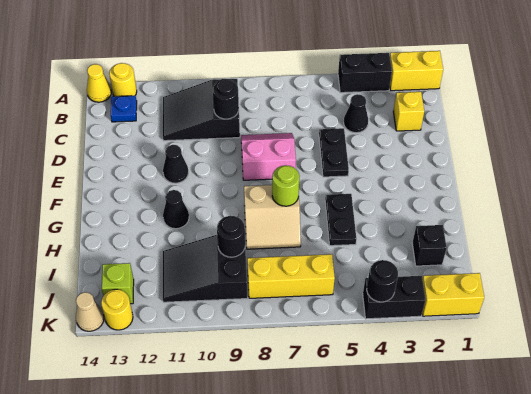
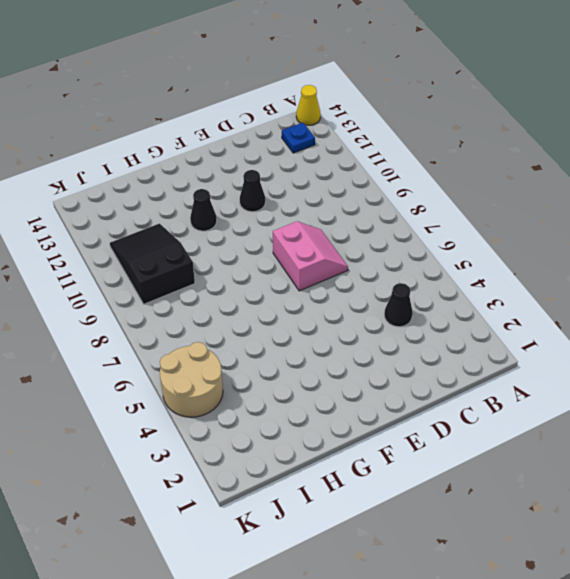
tan round brick J4:K5 level 1 -> black brick K3:K4 level 1
none -> yellow brick A1:A2 level 1
none -> black brick A3:A4 level 1
none -> yellow round brick A13 level 1

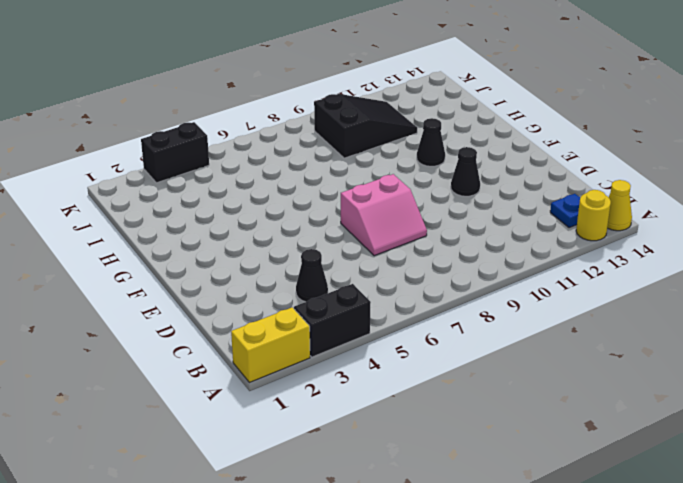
none -> black slope B9:C11 level 1 top 9
none -> yellow brick C2 level 1
none -> black plate D5:E5 level 1

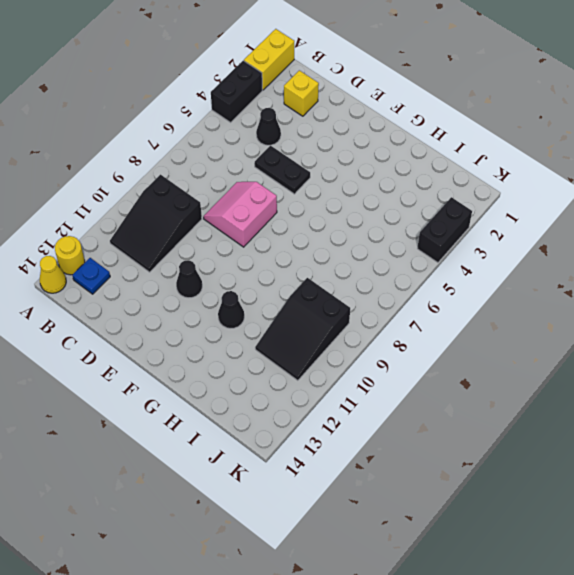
none -> black plate G5:H5 level 1
none -> tan slope G7:H8 level 1 top G
none -> black brick I2 level 1

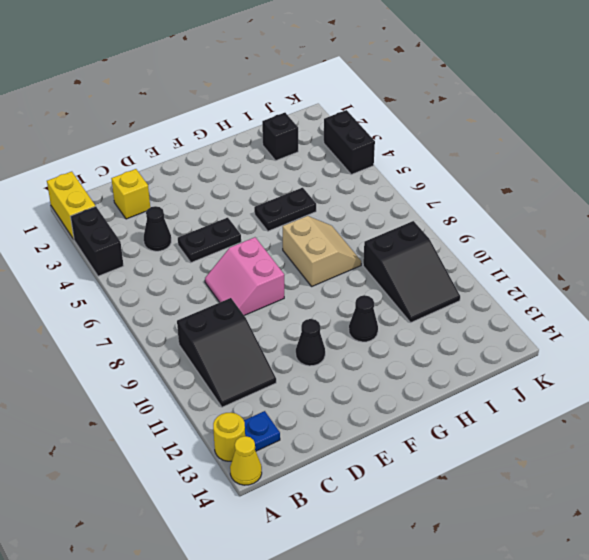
none -> yellow brick J6:J8 level 1
none -> lime brick J13 level 1
none -> yellow brick K1:K2 level 1

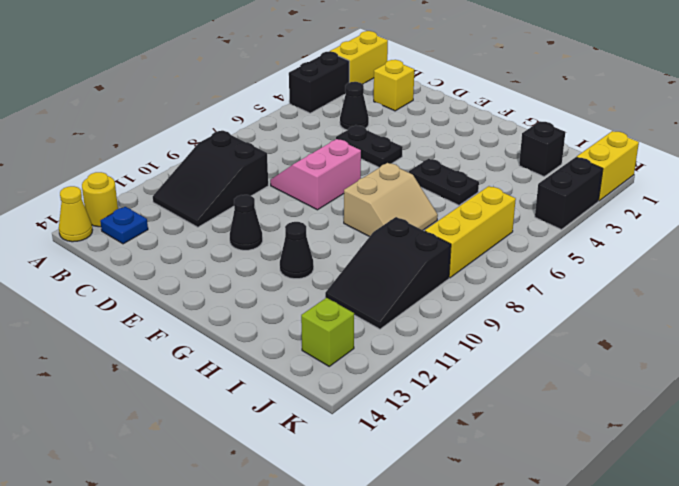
none -> yellow round brick K13 level 1
none -> tan cone K14 level 1
none -> black round brick C9 level 2

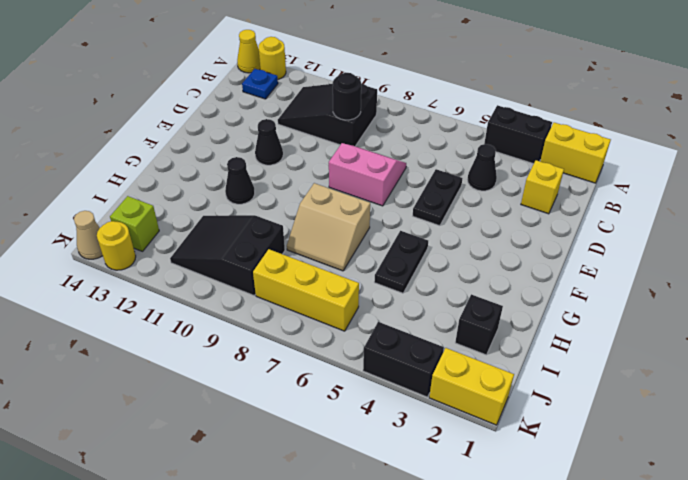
none -> lime round brick G7 level 2
none -> black round brick I9 level 2
none -> black round brick K4 level 2

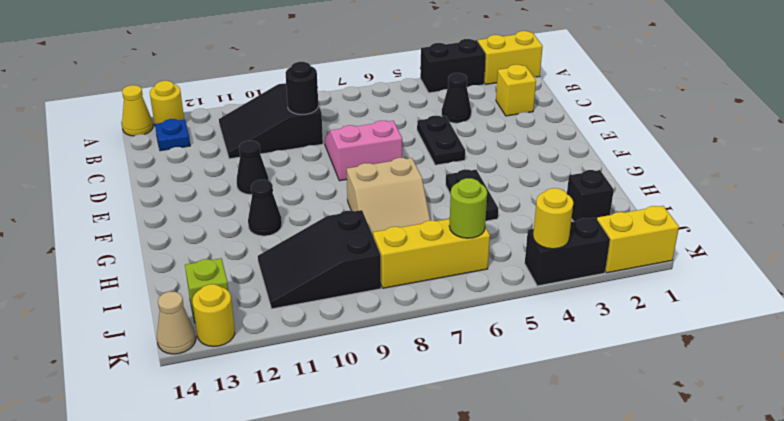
lime round brick J6 level 2 -> lime round brick G7 level 2
yellow round brick K4 level 2 -> black round brick K4 level 2
none -> black round brick I9 level 2

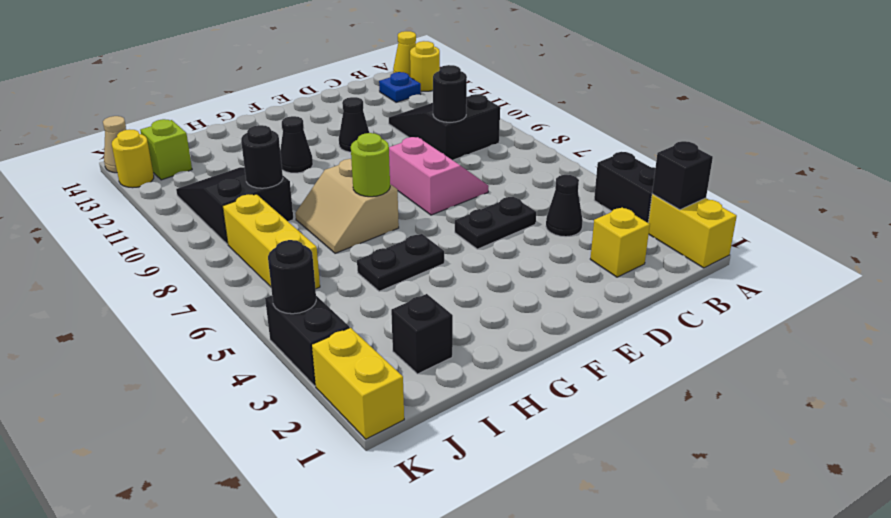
black brick A2 level 2 -> none

